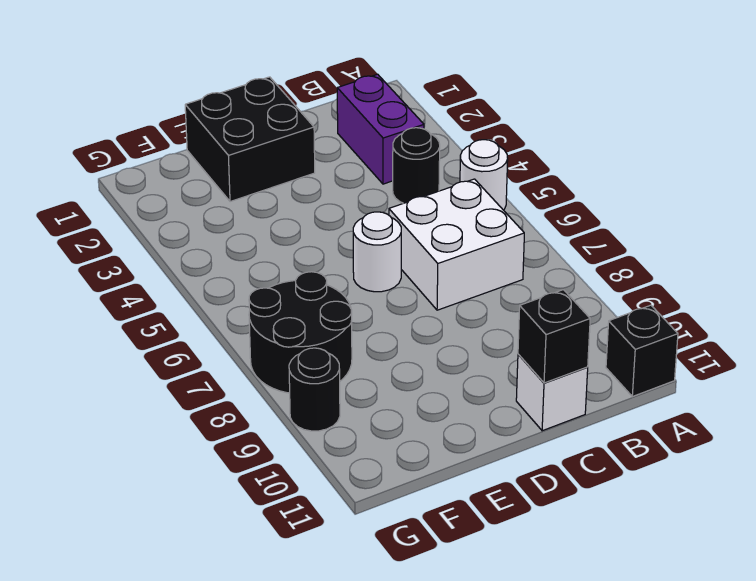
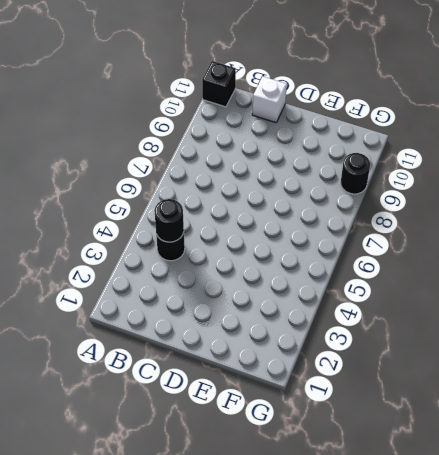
black round brick B4 level 2 -> none
none -> white round brick A5 level 1
none -> purple brick B2:B3 level 1

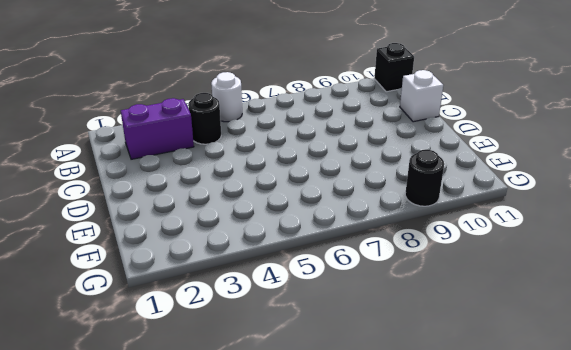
none -> white brick B6:C7 level 1
none -> black brick D1:E2 level 1

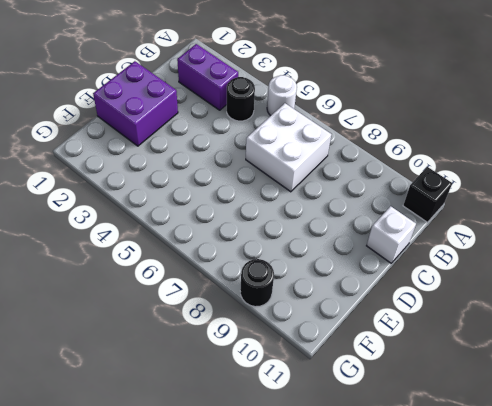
purple brick D1:E2 level 1 -> black brick D1:E2 level 1
none -> white round brick D6 level 1
none -> black round brick F7:G8 level 1

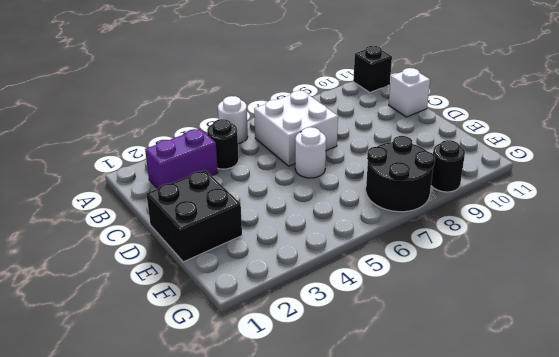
none -> black brick C11 level 2

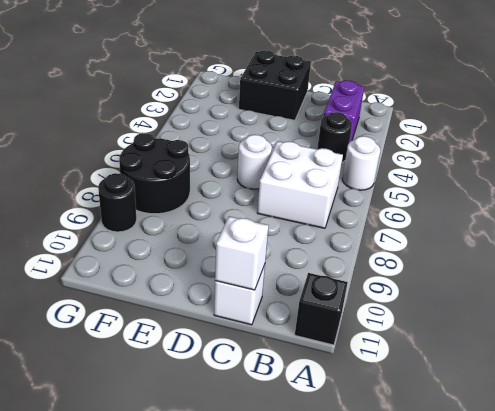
white brick C11 level 2 -> black brick C11 level 2

